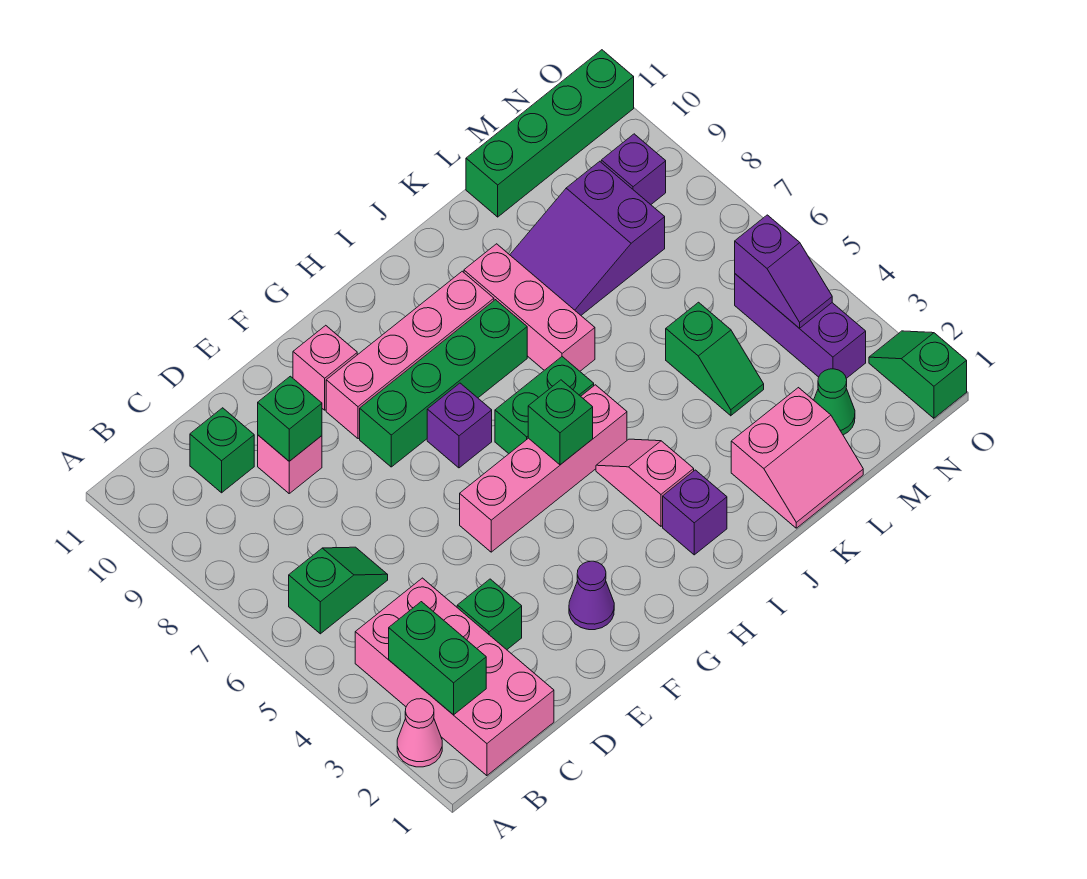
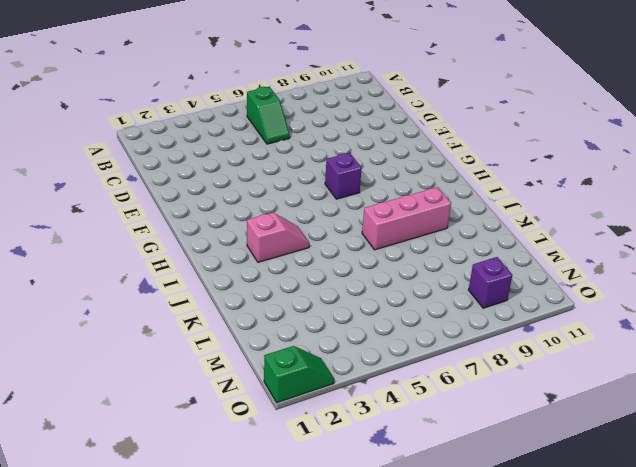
none -> pink cone A2 level 1
none -> pink brick B1:C4 level 1
none -> green brick C10 level 1

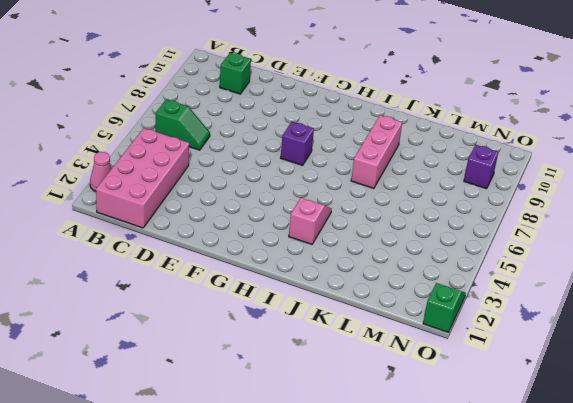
none -> green brick D3 level 1
none -> pink brick D9 level 1
none -> purple cone F2 level 1

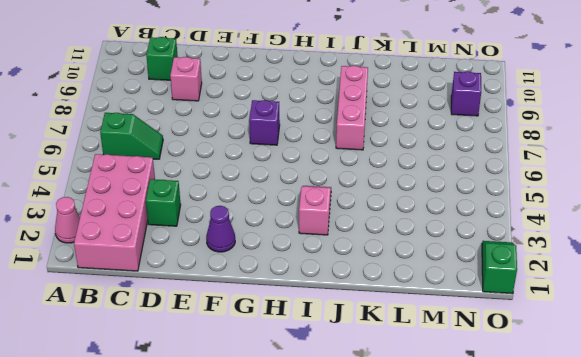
none -> pink brick F5:I5 level 1
none -> green brick F8:I8 level 1
none -> pink brick F9:I9 level 1

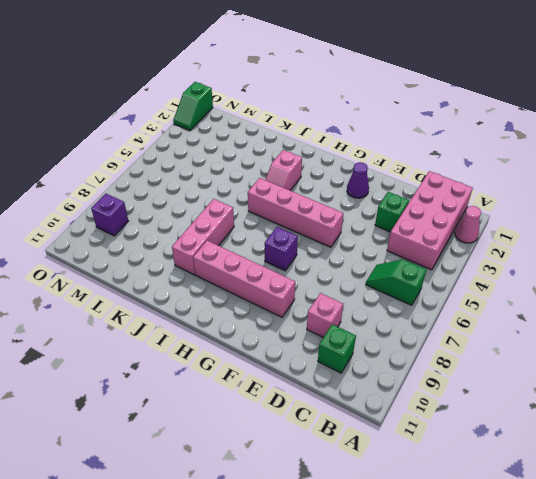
none -> green brick F8:I8 level 1
none -> pink brick F10 level 1
none -> green brick H6:I6 level 1

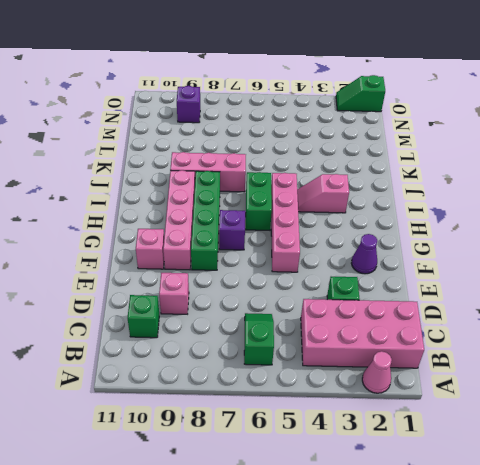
none -> purple brick I2 level 1
none -> pink slope K1:L2 level 1 top 2
none -> purple slope K8:M9 level 1 top M

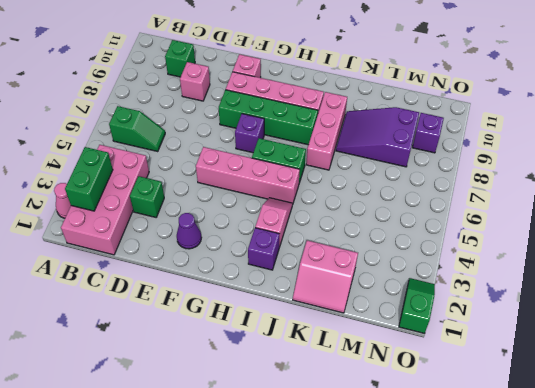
none -> green slope L4:L5 level 1 top 5
none -> green brick L11:O11 level 1
none -> green cone M2 level 1

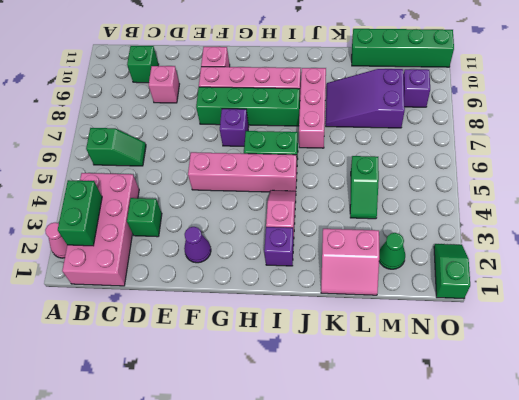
none -> purple brick N3:N5 level 1
none -> green brick D9 level 2
none -> green brick H5 level 2

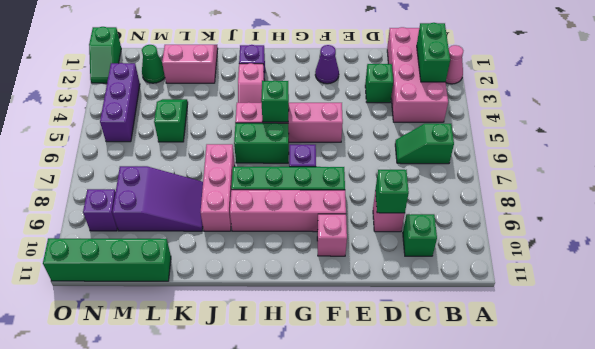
none -> purple slope N4:N5 level 2 top 5

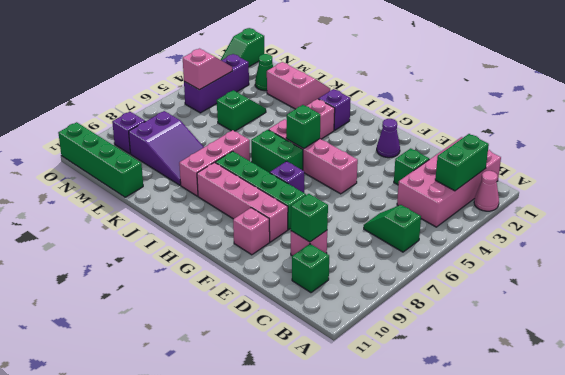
pink slope N4:N5 level 2 top 5 -> purple slope N4:N5 level 2 top 5

